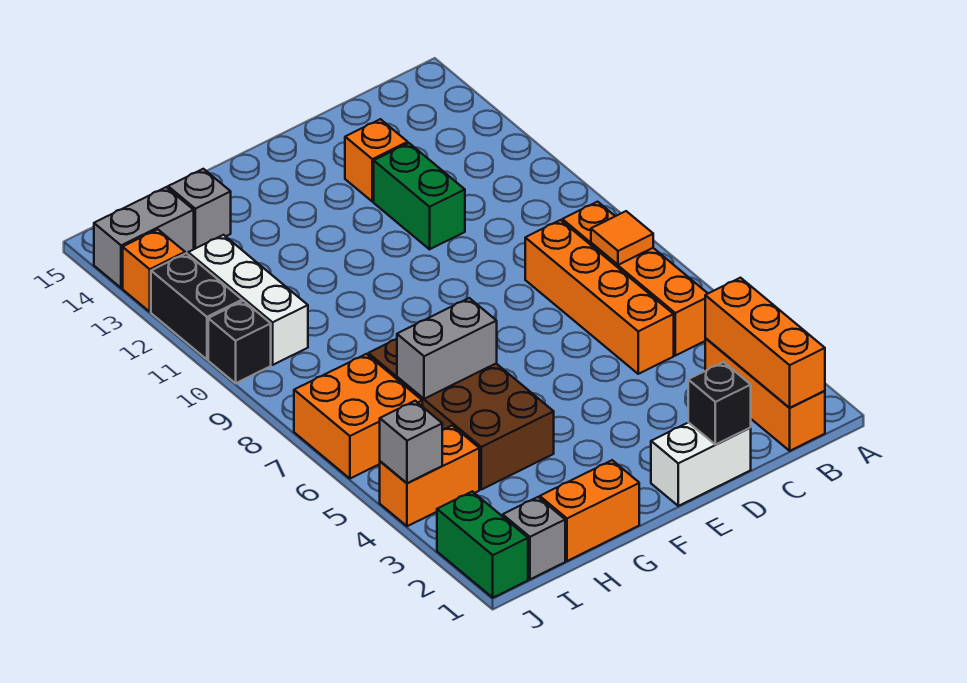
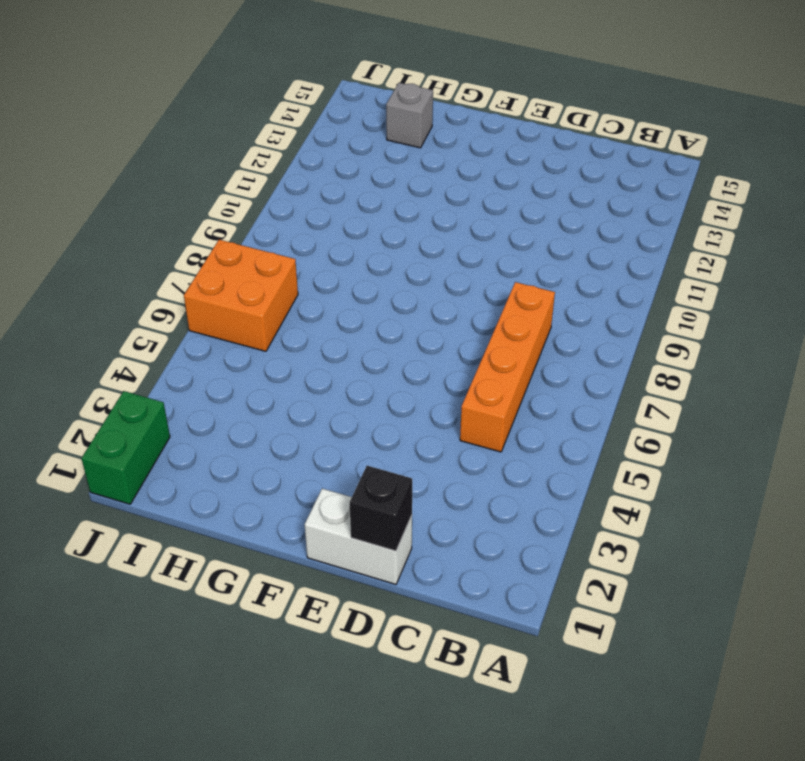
none -> orange brick B1:B3 level 1
none -> orange brick B5:B8 level 1
none -> green brick D11:D12 level 1

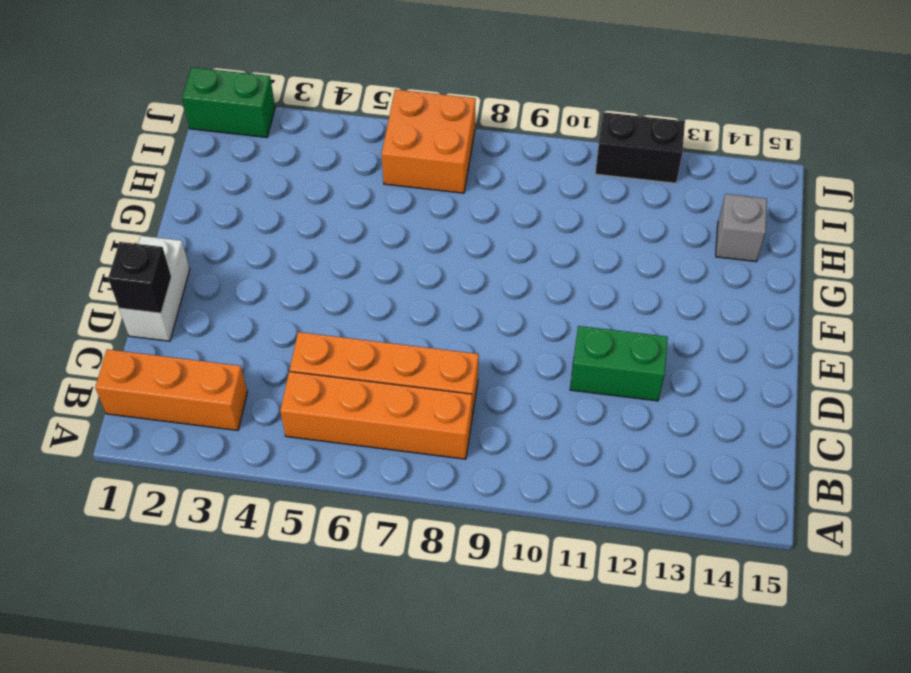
none -> orange brick D13 level 1
none -> orange brick G1:H1 level 1
none -> brown brick G4:H7 level 1

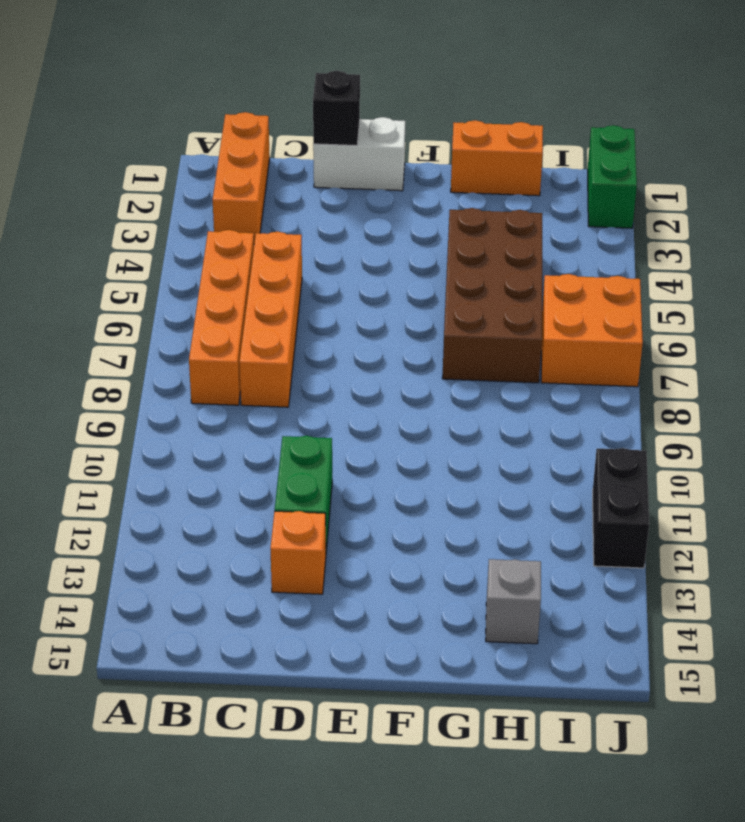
none -> grey brick I1 level 1
none -> orange brick I4:J4 level 1
none -> white brick I10:I12 level 1

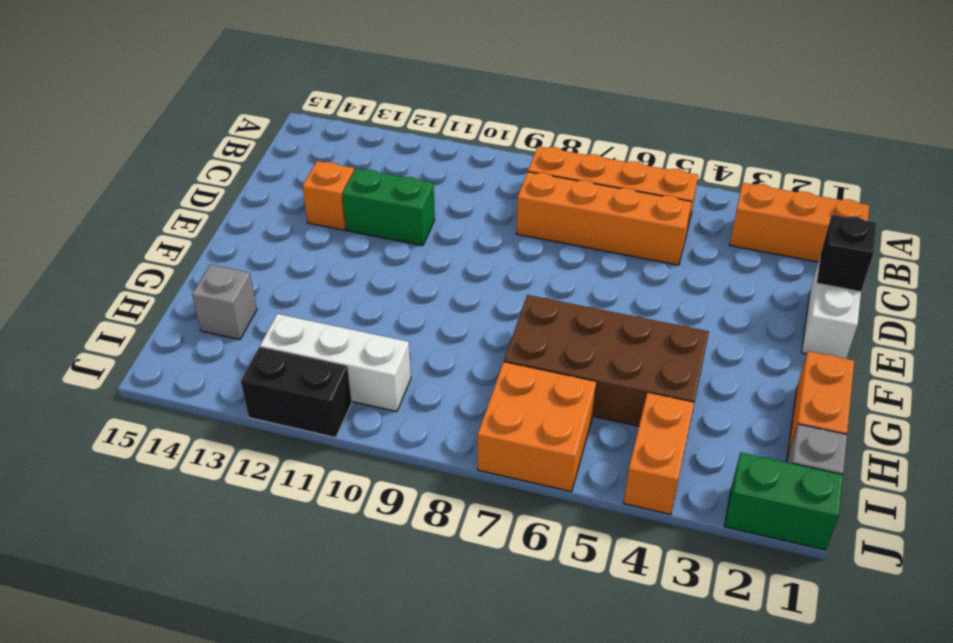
none -> grey brick I14:J14 level 1
none -> black brick J10 level 1
none -> orange brick J13 level 1

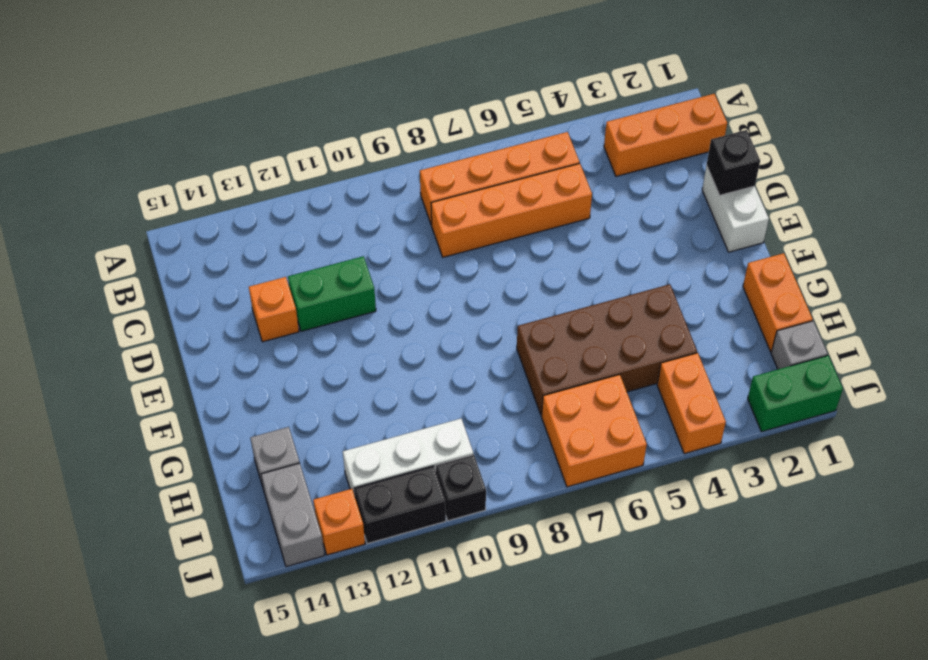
none -> orange brick B1:B3 level 2
none -> orange tile B7 level 2
none -> grey brick G6:H6 level 2

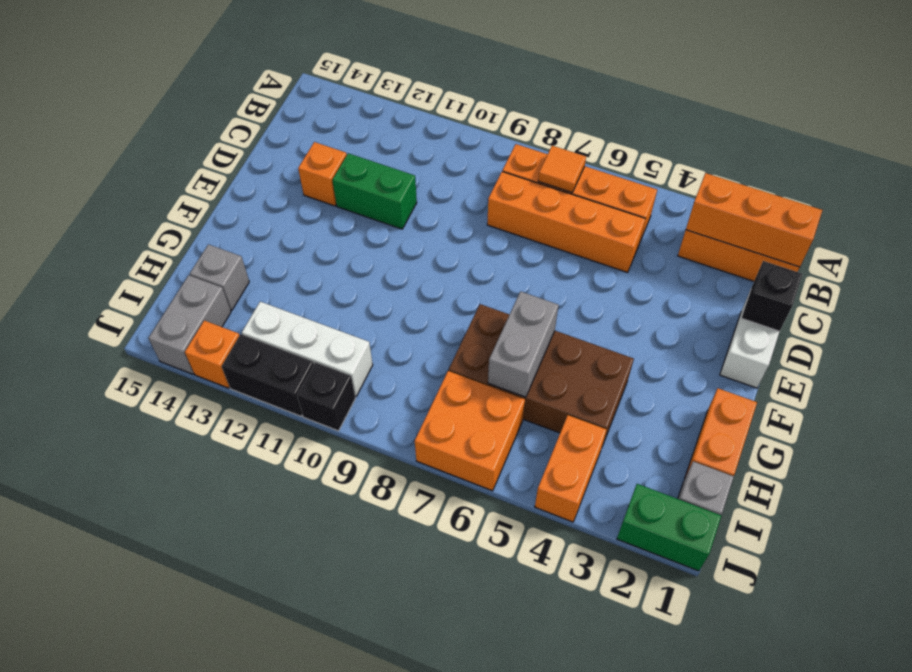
none -> grey brick J4 level 2

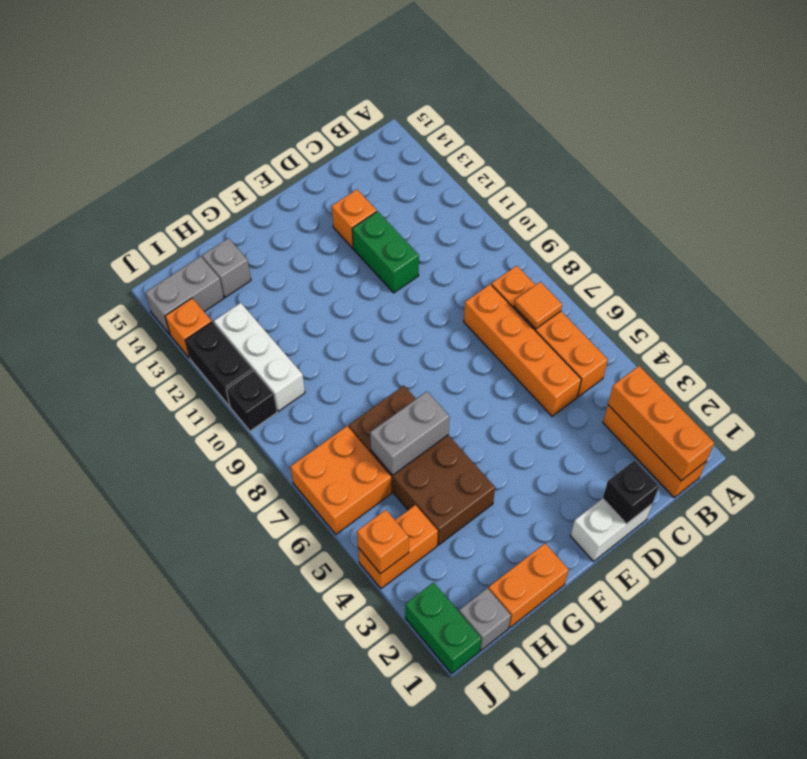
orange brick J4 level 2 -> grey brick J4 level 2

